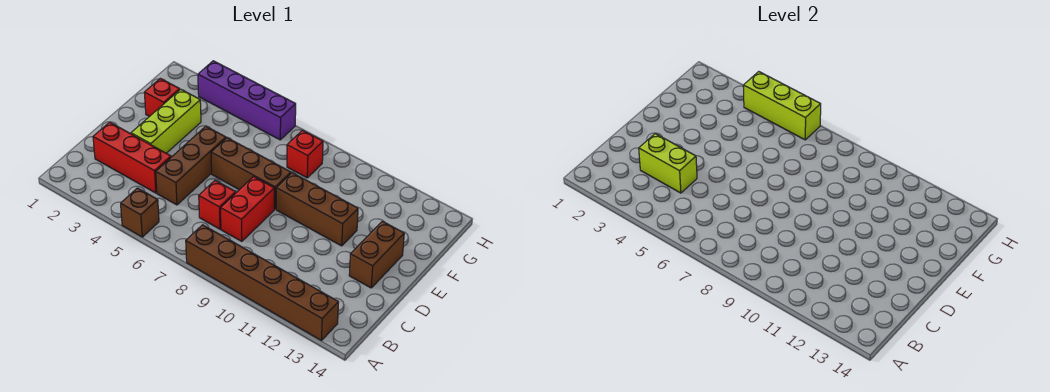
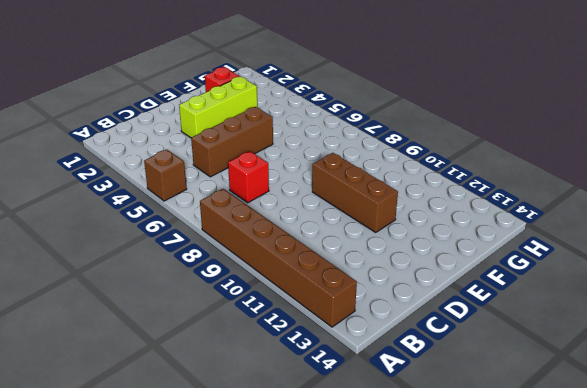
none -> red brick C2:C4 level 1
none -> red brick C8:D8 level 1
none -> brown brick D13:E13 level 1

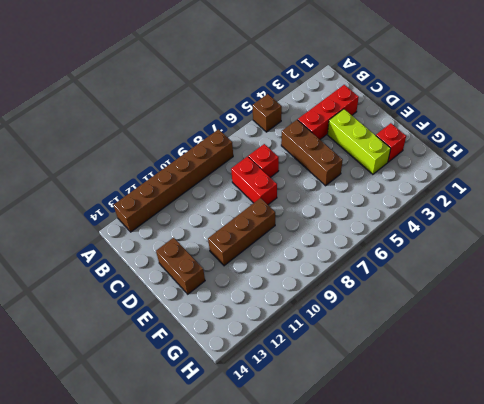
none -> brown brick E6:E8 level 1
none -> red brick G8 level 1
none -> purple brick H3:H6 level 1

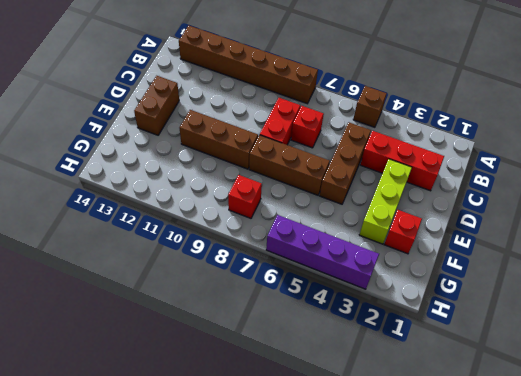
none -> lime brick C3:C4 level 2
none -> lime brick H4:H6 level 2

